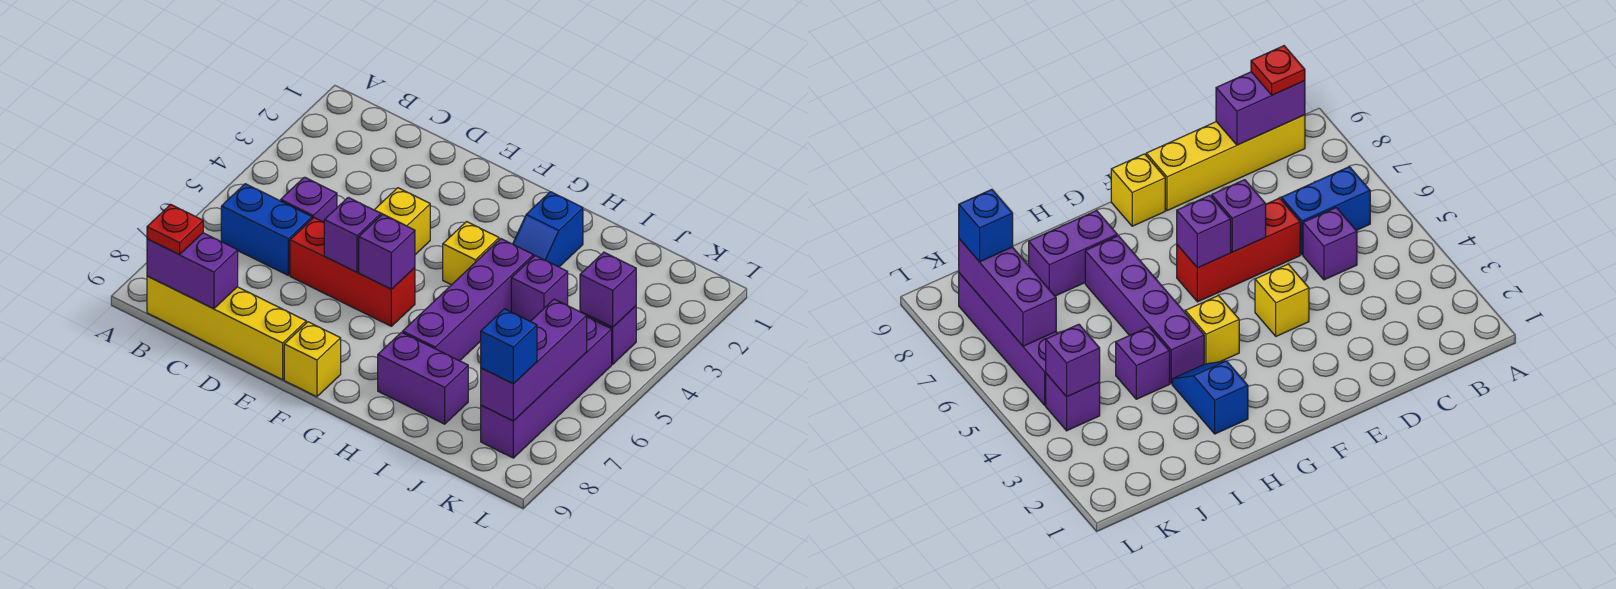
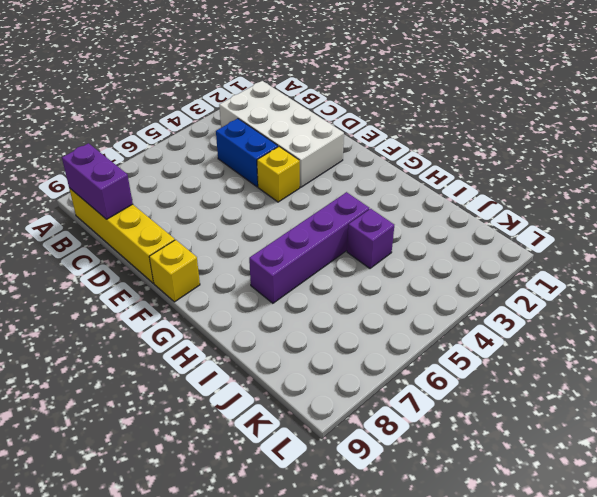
white brick B2:E3 level 1 -> none
blue brick C4:D4 level 1 -> blue brick B6:C6 level 1
none -> purple brick C5 level 1
none -> red brick D6:F6 level 1
none -> yellow brick G4 level 1

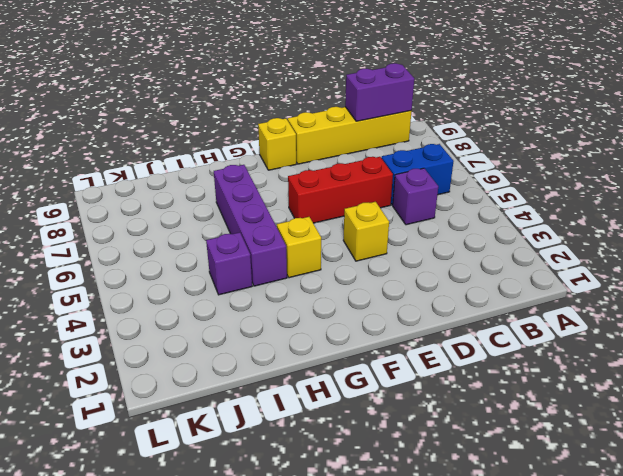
none -> blue slope H2:H3 level 1 top 2
none -> purple brick H8:I8 level 1
none -> purple brick K4 level 1

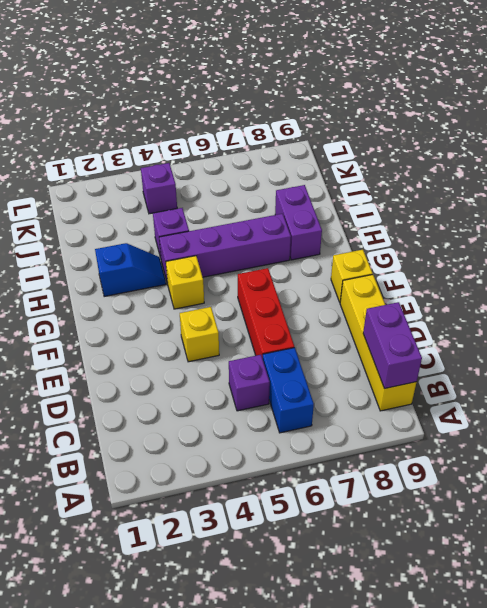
none -> purple brick K5:K8 level 1
none -> purple brick E6 level 2
none -> purple brick F6 level 2

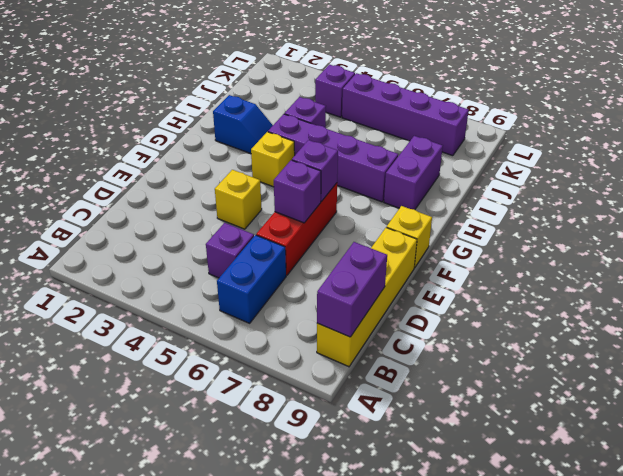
none -> purple brick K4 level 2
none -> purple brick K6:K8 level 2
none -> red plate B9 level 3

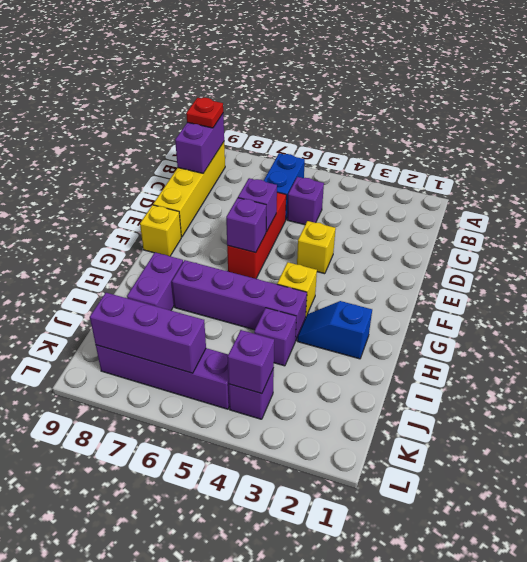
none -> blue brick K8 level 3

